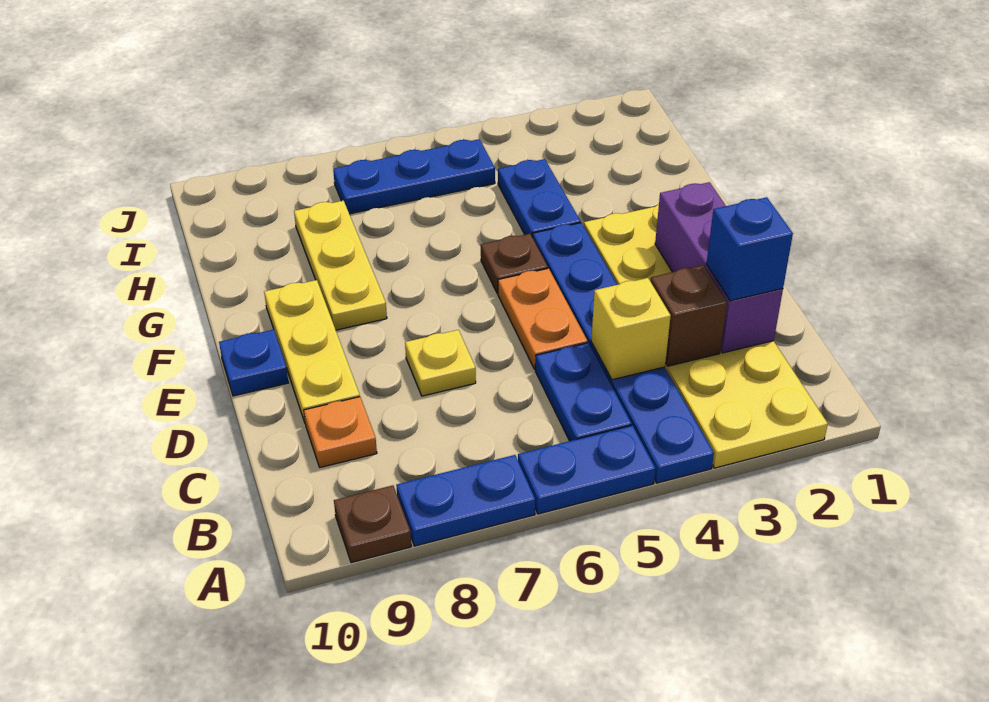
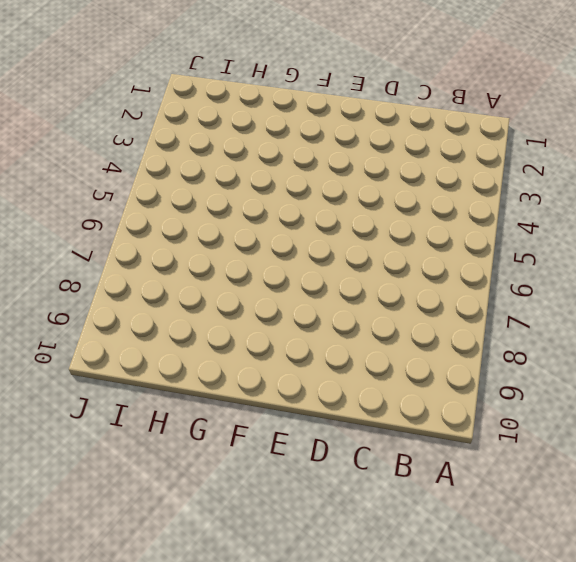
none -> yellow plate A2:F3 level 1
none -> blue plate A4:F4 level 1
none -> blue plate A5:A6 level 1

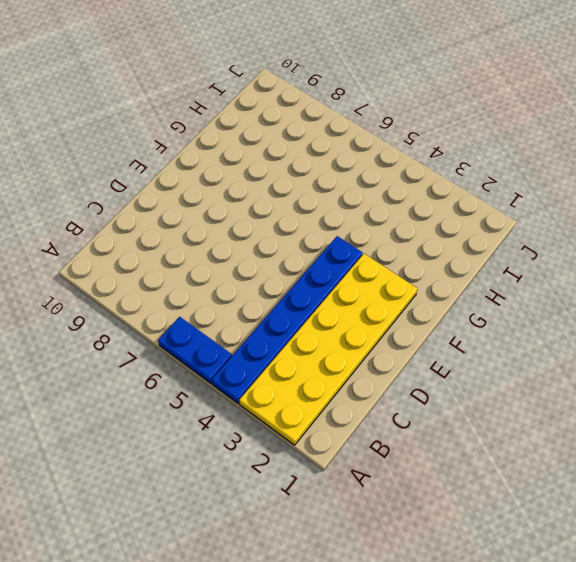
none -> blue plate A7:A8 level 1
none -> brown plate A9 level 1
none -> blue plate B5:C5 level 1

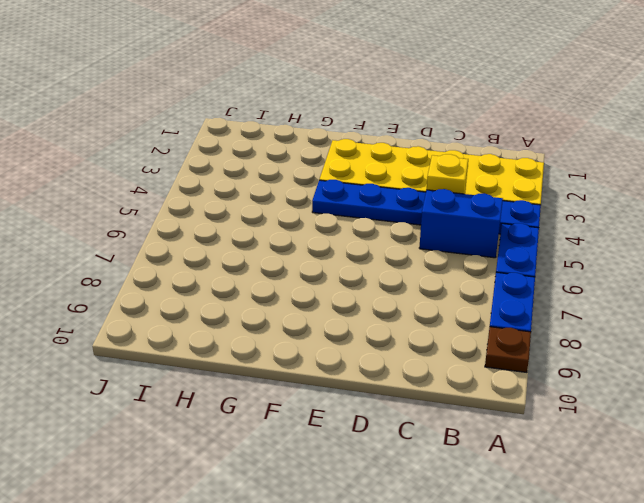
blue brick B5:C5 level 1 -> blue plate B5:C5 level 1
none -> orange plate C9 level 1
none -> orange plate D5:E5 level 1
none -> yellow plate D7 level 1

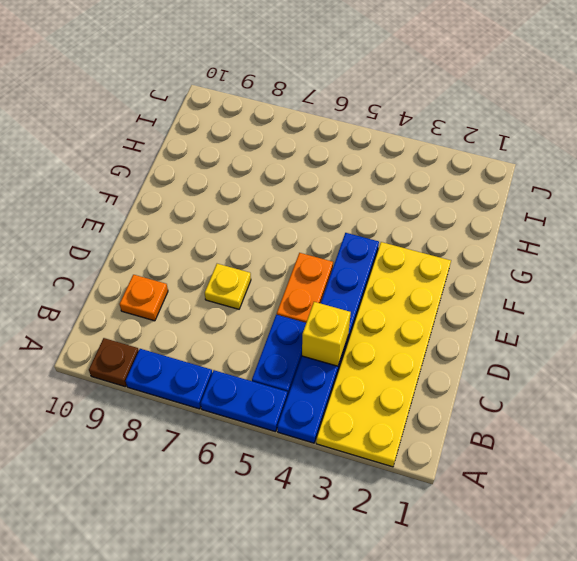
none -> yellow plate D9:F9 level 1
none -> blue plate E10 level 1
none -> brown plate F5 level 1

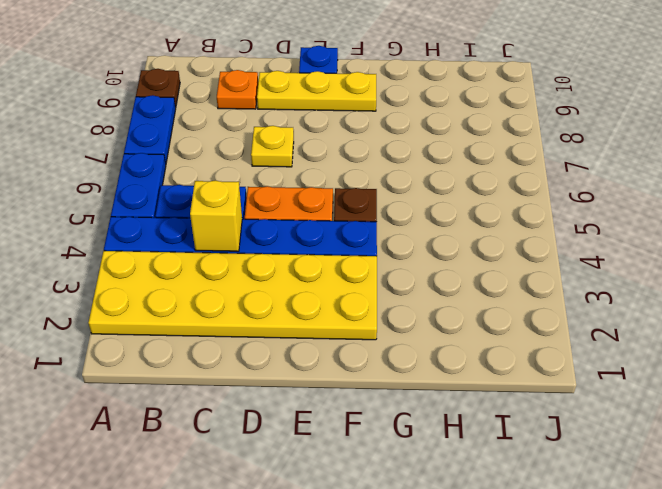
none -> yellow plate F8:H8 level 1
none -> blue plate G4:H4 level 1
none -> blue plate I5:I7 level 1

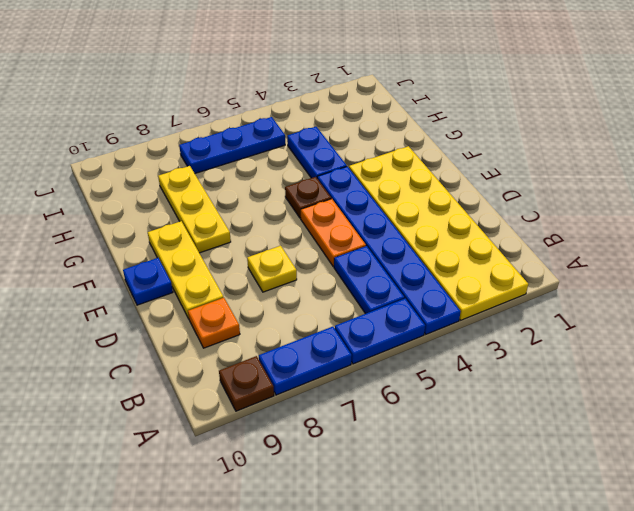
none -> purple brick C2:E2 level 2
none -> brown brick C3 level 2
none -> yellow brick C4 level 2

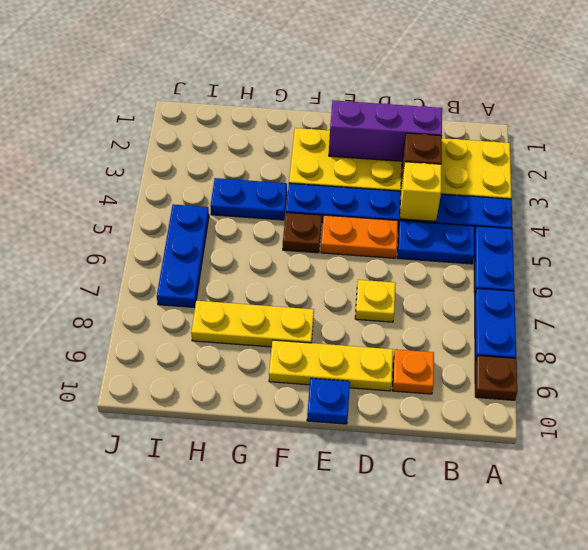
none -> blue brick C2 level 3

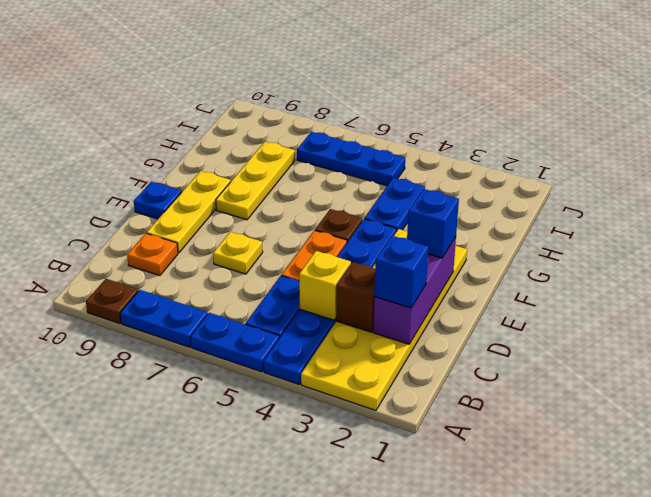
blue brick E2 level 3 -> none

